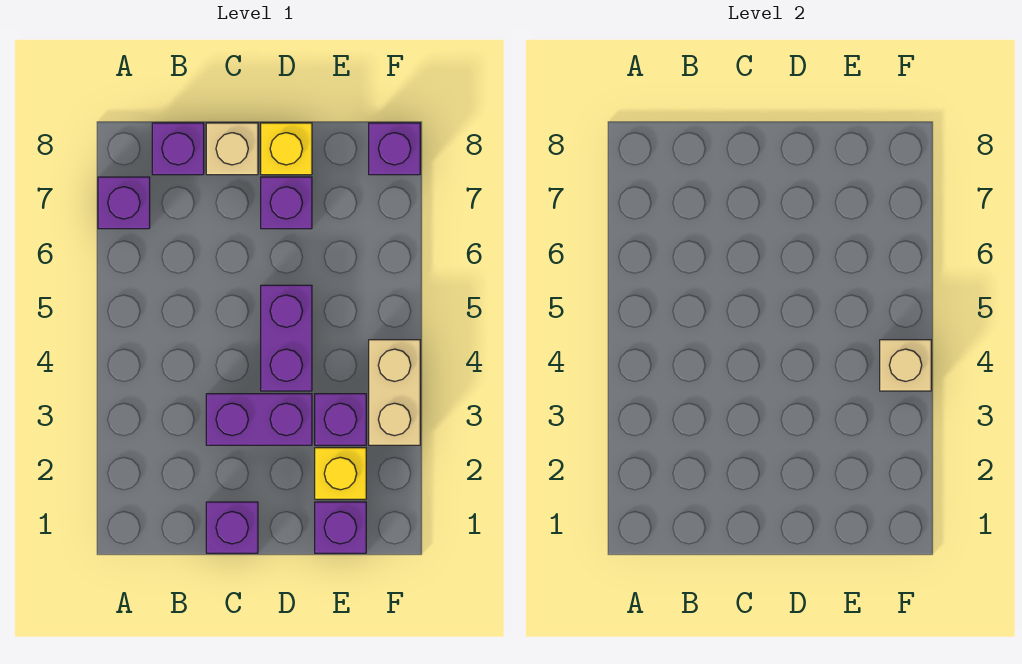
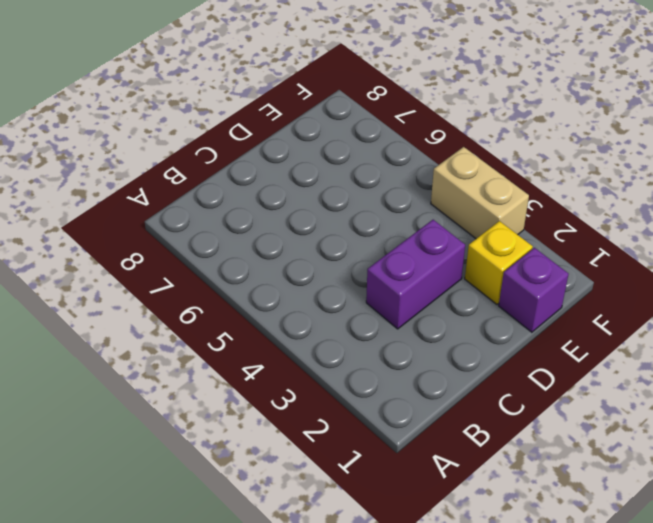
none -> purple brick A7 level 1
none -> purple brick B8 level 1
none -> purple brick C1 level 1

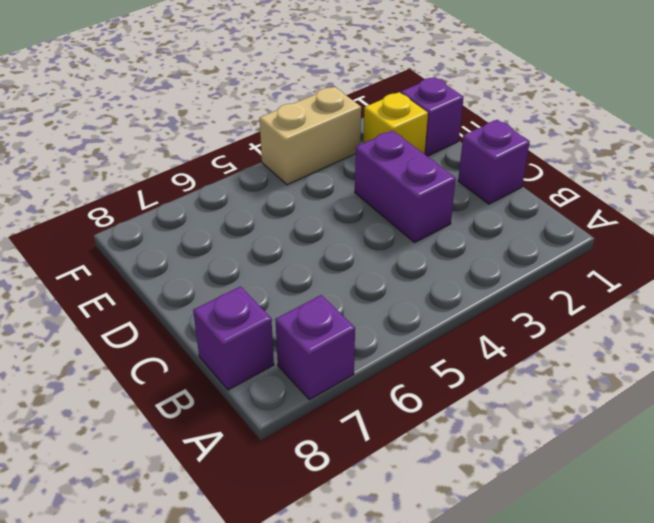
none -> tan brick C8 level 1
none -> purple brick D4:D5 level 1
none -> purple brick D7 level 1

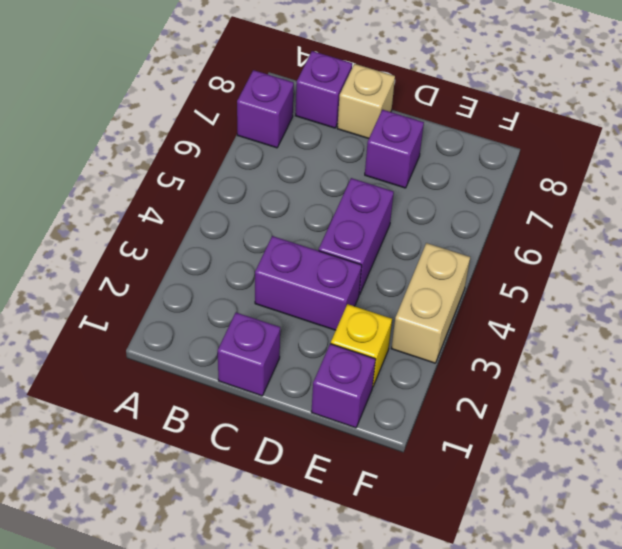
none -> yellow brick D8 level 1
none -> purple brick E3 level 1
none -> purple brick F8 level 1

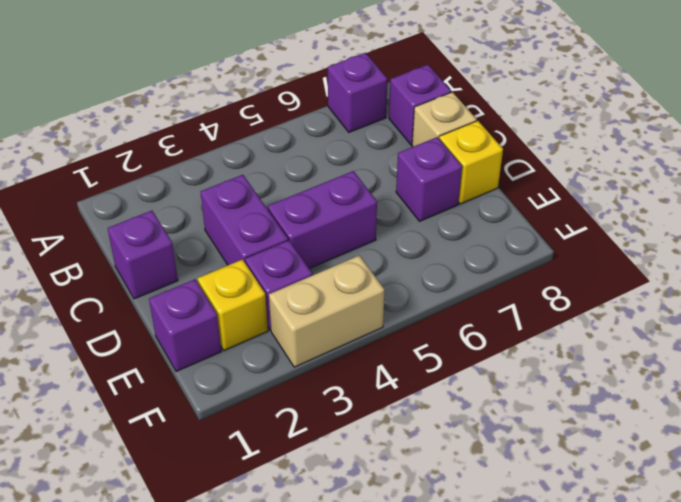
none -> purple brick F8 level 1
none -> tan brick F4 level 2

